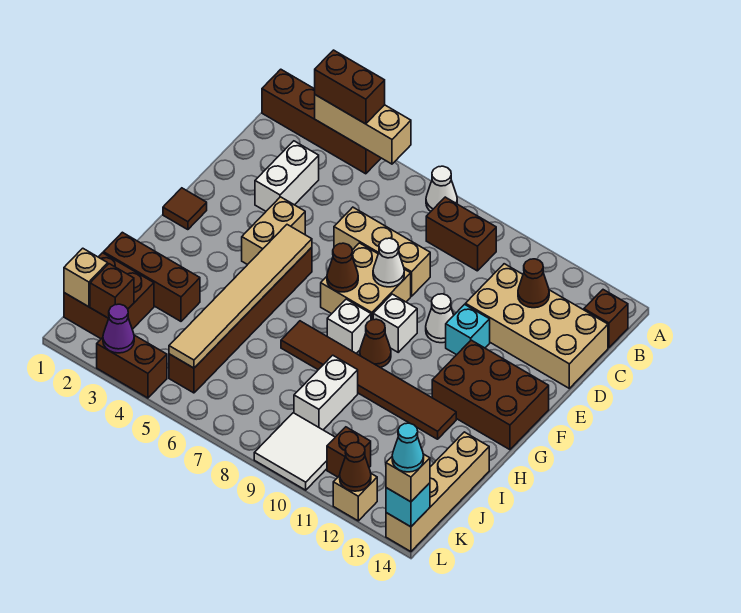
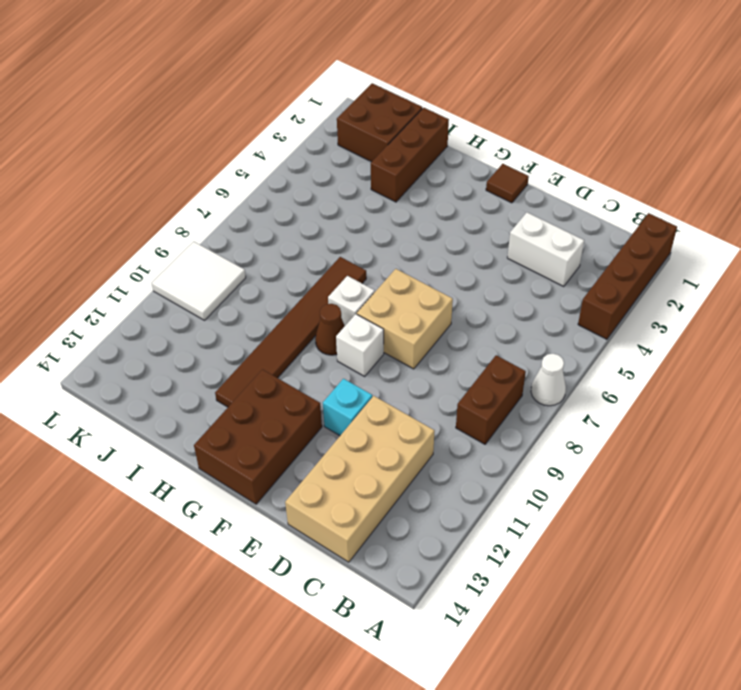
none -> brown brick B14 level 1
none -> tan brick D6:D8 level 1
none -> tan brick E4:F4 level 1
none -> white cone E10 level 1

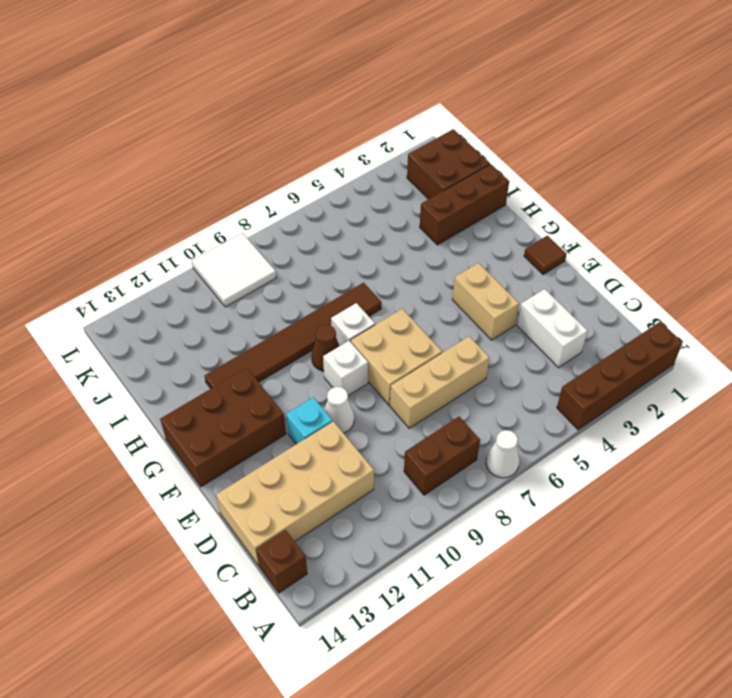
none -> brown brick F5:K5 level 1
none -> white brick I9:J9 level 1
none -> tan brick I14:L14 level 1
none -> brown brick K11 level 1

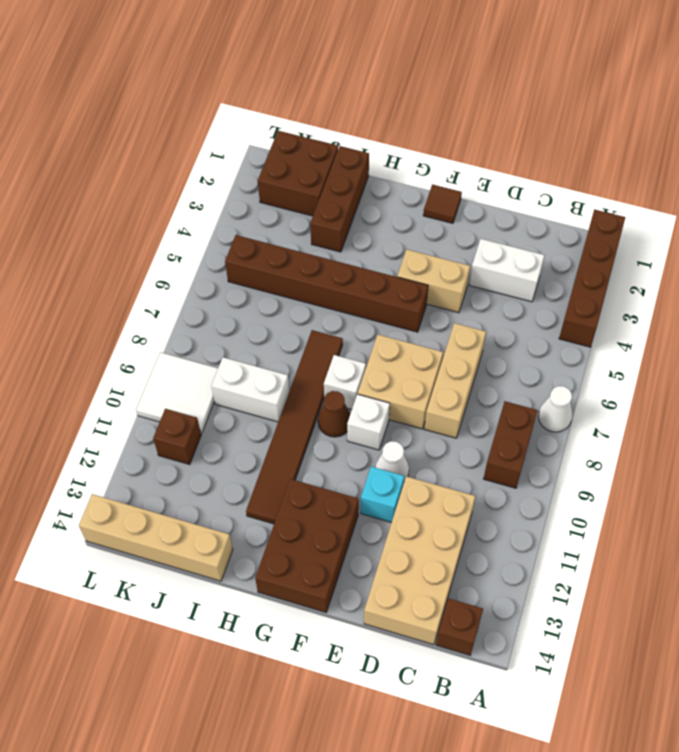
none -> brown brick L3:L4 level 1
none -> tan brick L12 level 1
none -> tan brick A3:A5 level 2
none -> brown cone C12 level 2

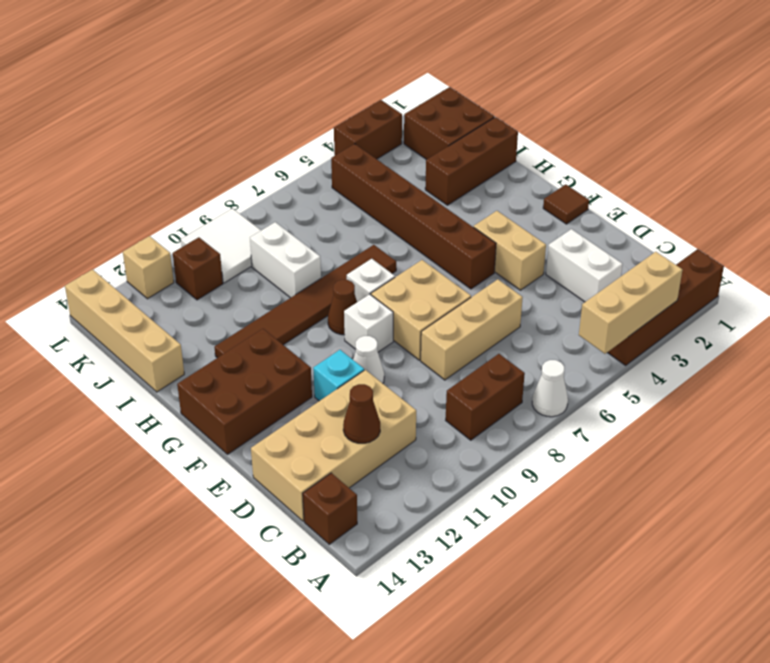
none -> white cone E8 level 2
none -> tan tile F5:K5 level 2
none -> brown cone F7 level 2
none -> tan brick K1 level 2

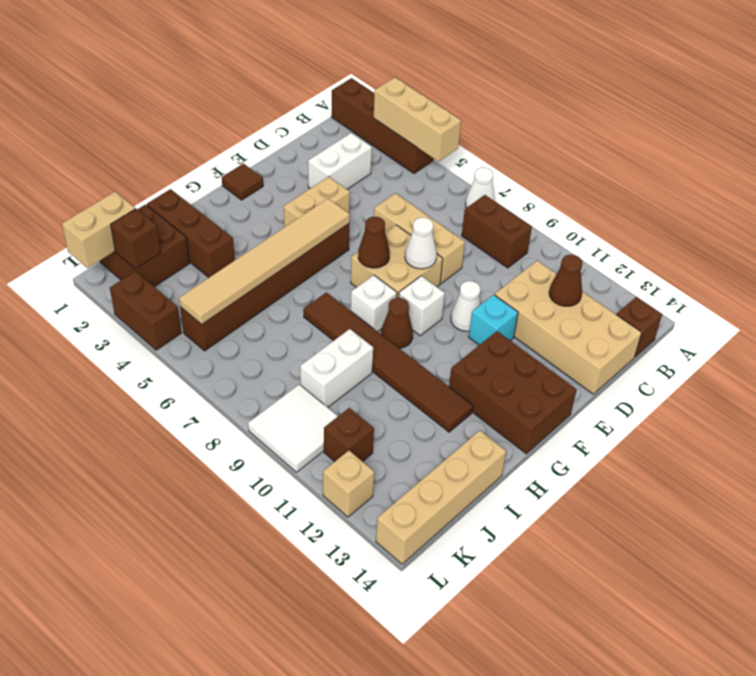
tan brick K1:L1 level 2 -> tan brick K1 level 2
none -> purple cone L3 level 2
none -> brown cone L12 level 2
none -> cyan brick L14 level 2
none -> brown brick A3:A4 level 3

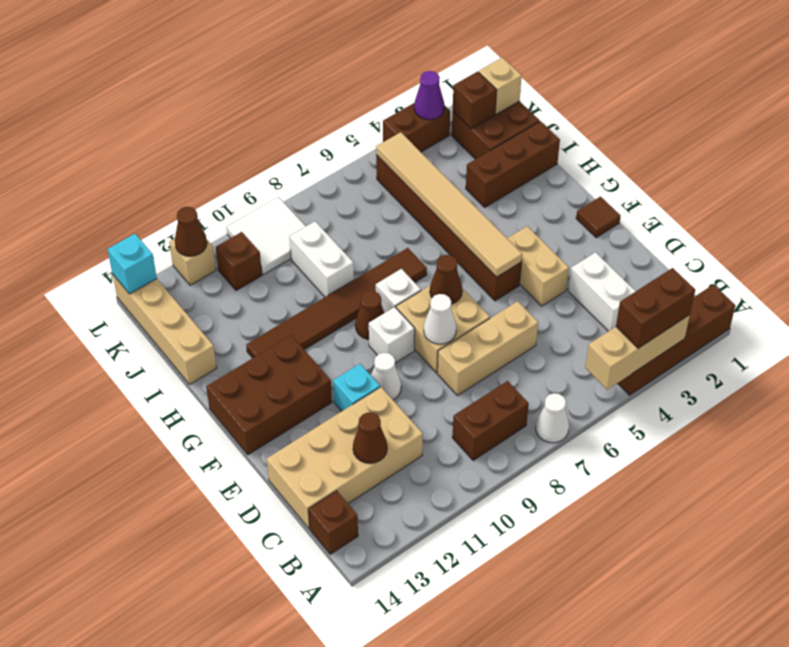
none -> tan brick L14 level 3
none -> cyan cone L14 level 4

